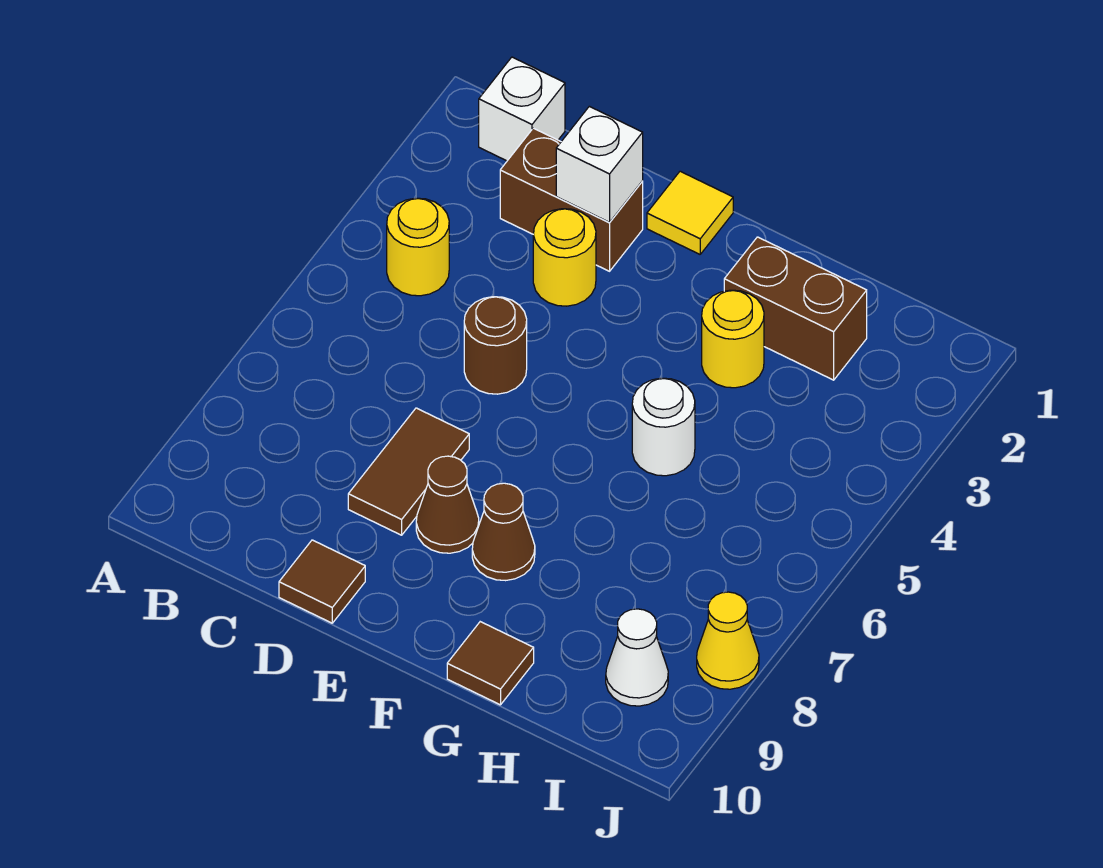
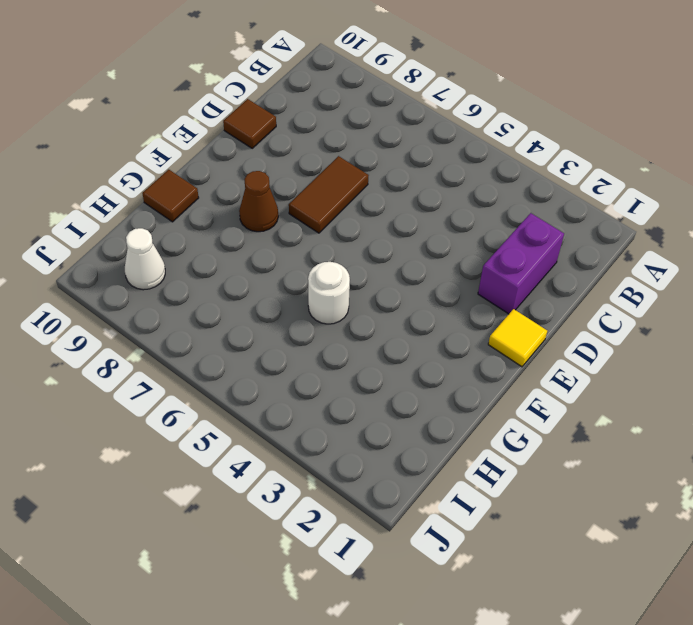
purple brick C2:D2 level 1 -> brown brick C2:D2 level 1
brown tile D7:E7 level 1 -> brown tile D7:D8 level 1
none -> white brick B1 level 1
none -> yellow round brick B4 level 1
none -> yellow round brick D3 level 1

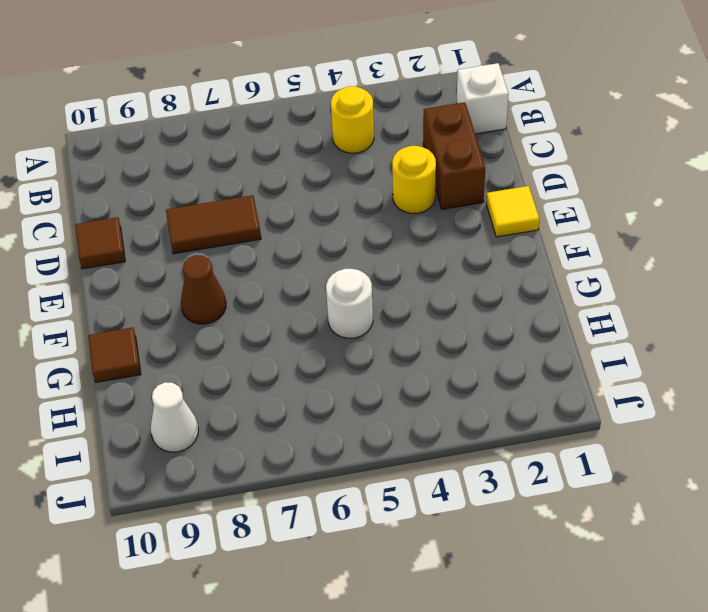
none -> brown round brick D5 level 1
none -> brown cone E8 level 1
none -> brown brick G2:H2 level 1

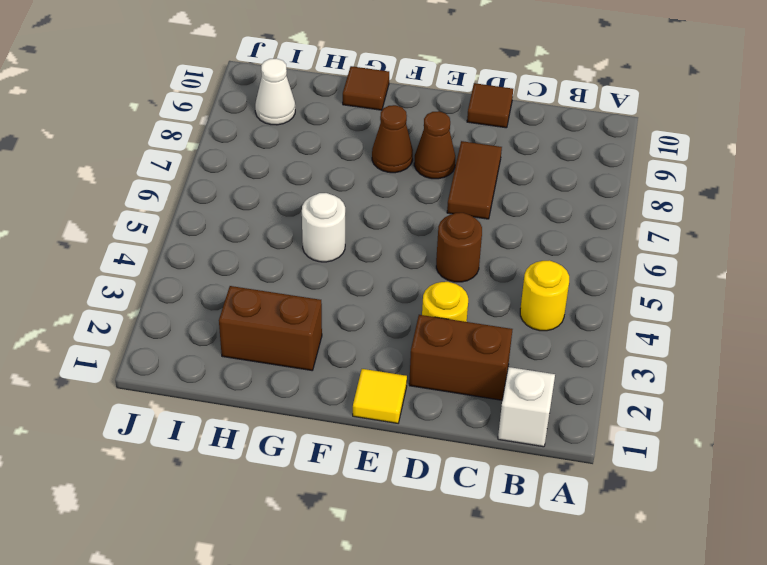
none -> yellow round brick G3 level 1
none -> yellow cone J8 level 1
none -> white brick D2 level 2

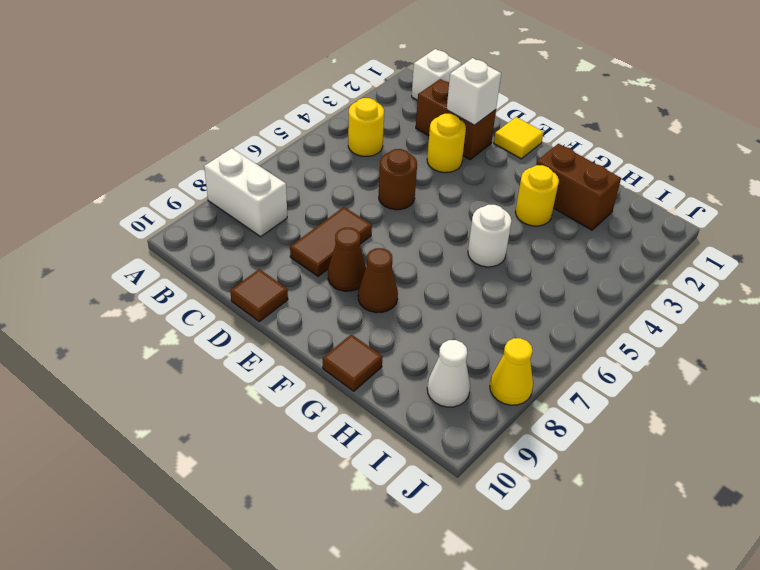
white brick A8:B8 level 1 -> none

